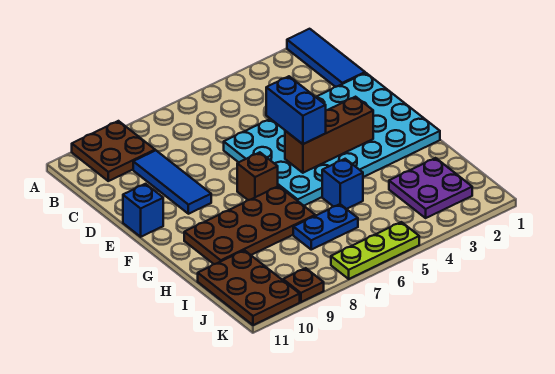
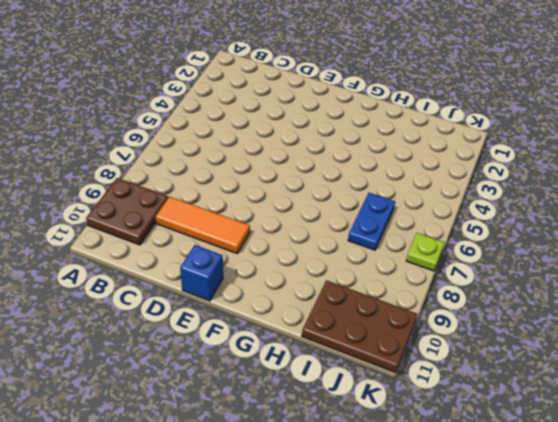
orange tile C9:E9 level 1 -> blue tile C9:E9 level 1
lime plate K7 level 1 -> lime plate K5:K7 level 1
none -> blue tile A1:C1 level 1
none -> cyan plate D1:G6 level 1
none -> brown brick F7 level 1

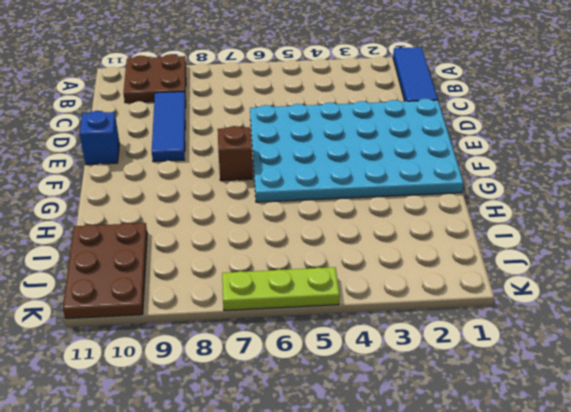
none -> brown plate G7:H10 level 1
none -> blue brick H5 level 1
none -> purple plate I2:J3 level 1

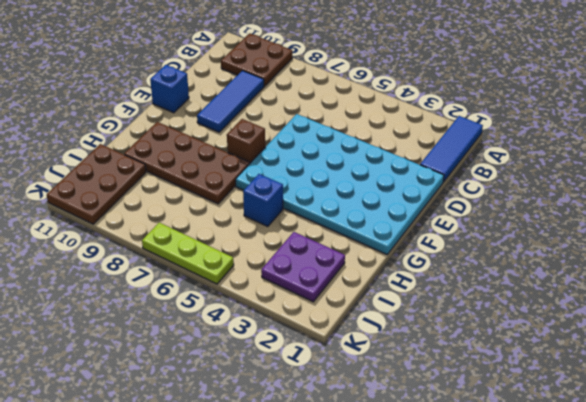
none -> blue plate I6:I7 level 1
none -> brown plate K9 level 1
none -> brown brick F3:F5 level 2

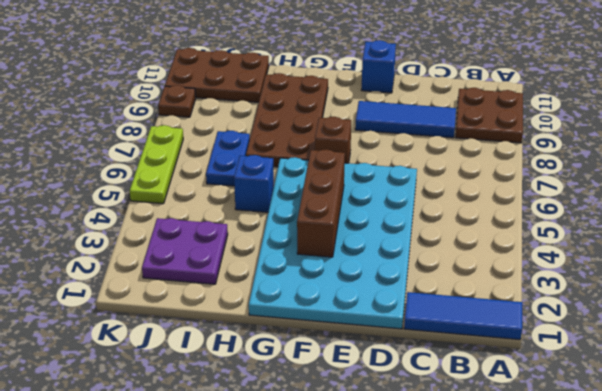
none -> blue brick E5:F5 level 3

